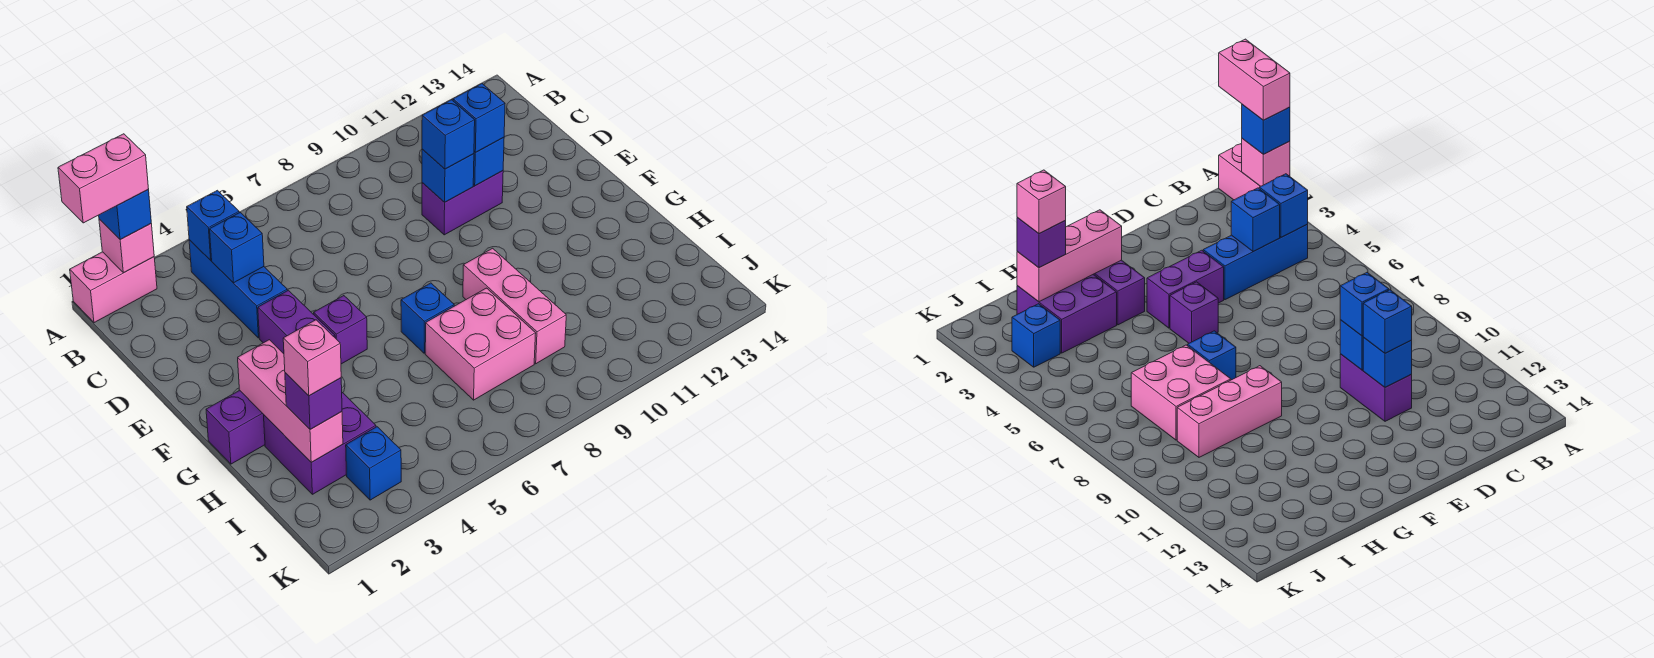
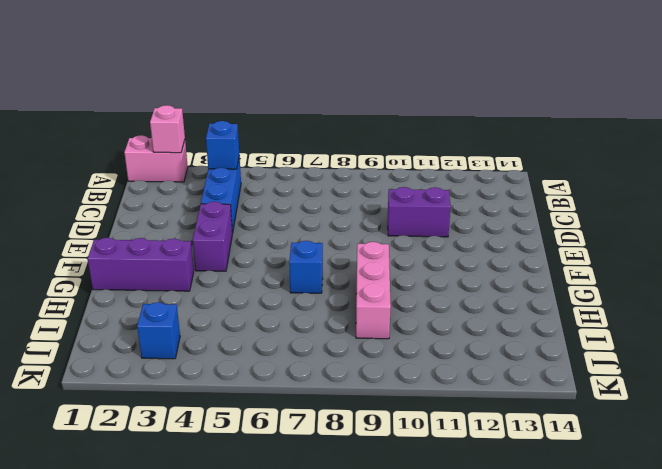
none -> purple brick F5 level 1
none -> purple brick H2:I3 level 1
none -> pink brick H7:I8 level 1

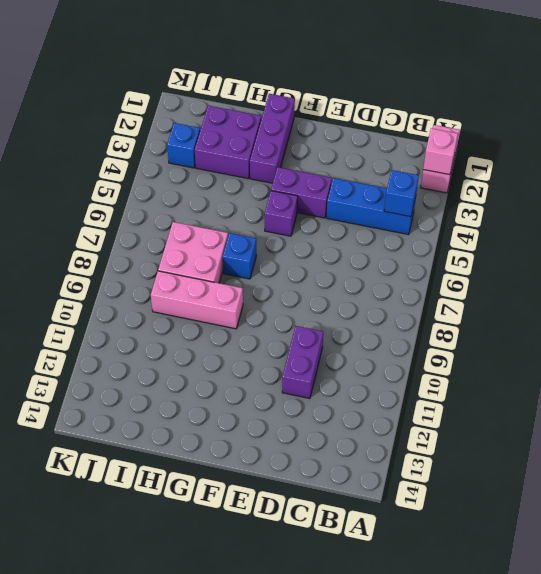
none -> blue brick C4 level 2
none -> blue brick D10 level 2
none -> blue brick D11 level 2

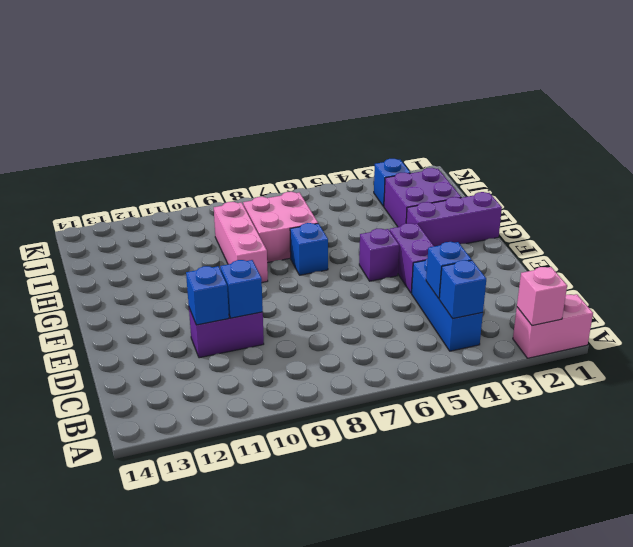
none -> pink brick G2:I2 level 2
none -> blue brick A2 level 3
none -> blue brick D10 level 3

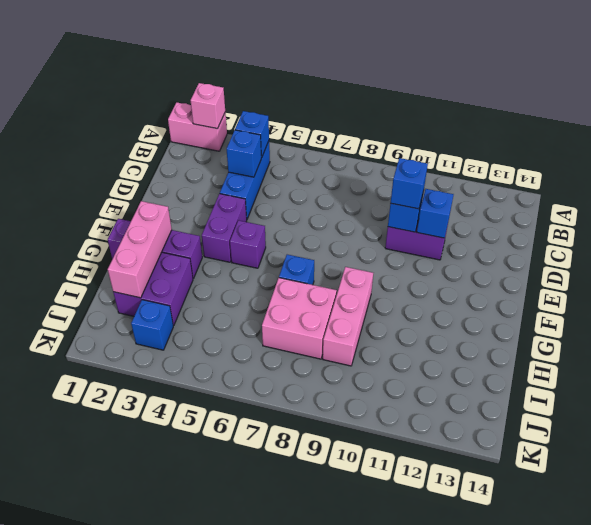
none -> blue brick A2 level 3
none -> blue brick D11 level 3
none -> purple brick I2 level 3

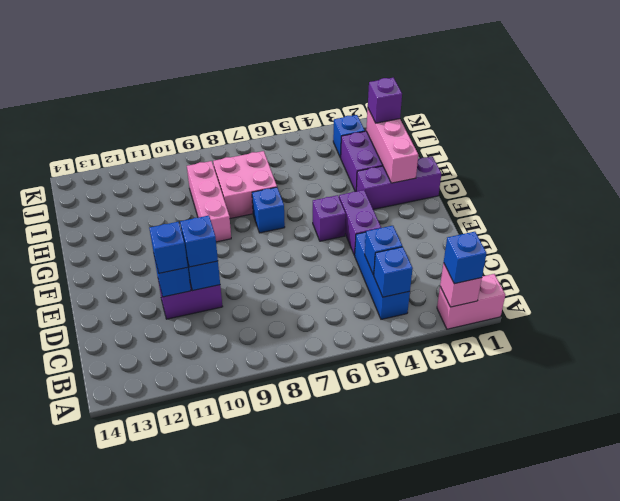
none -> pink brick A1:A2 level 4
none -> pink brick I2 level 4

